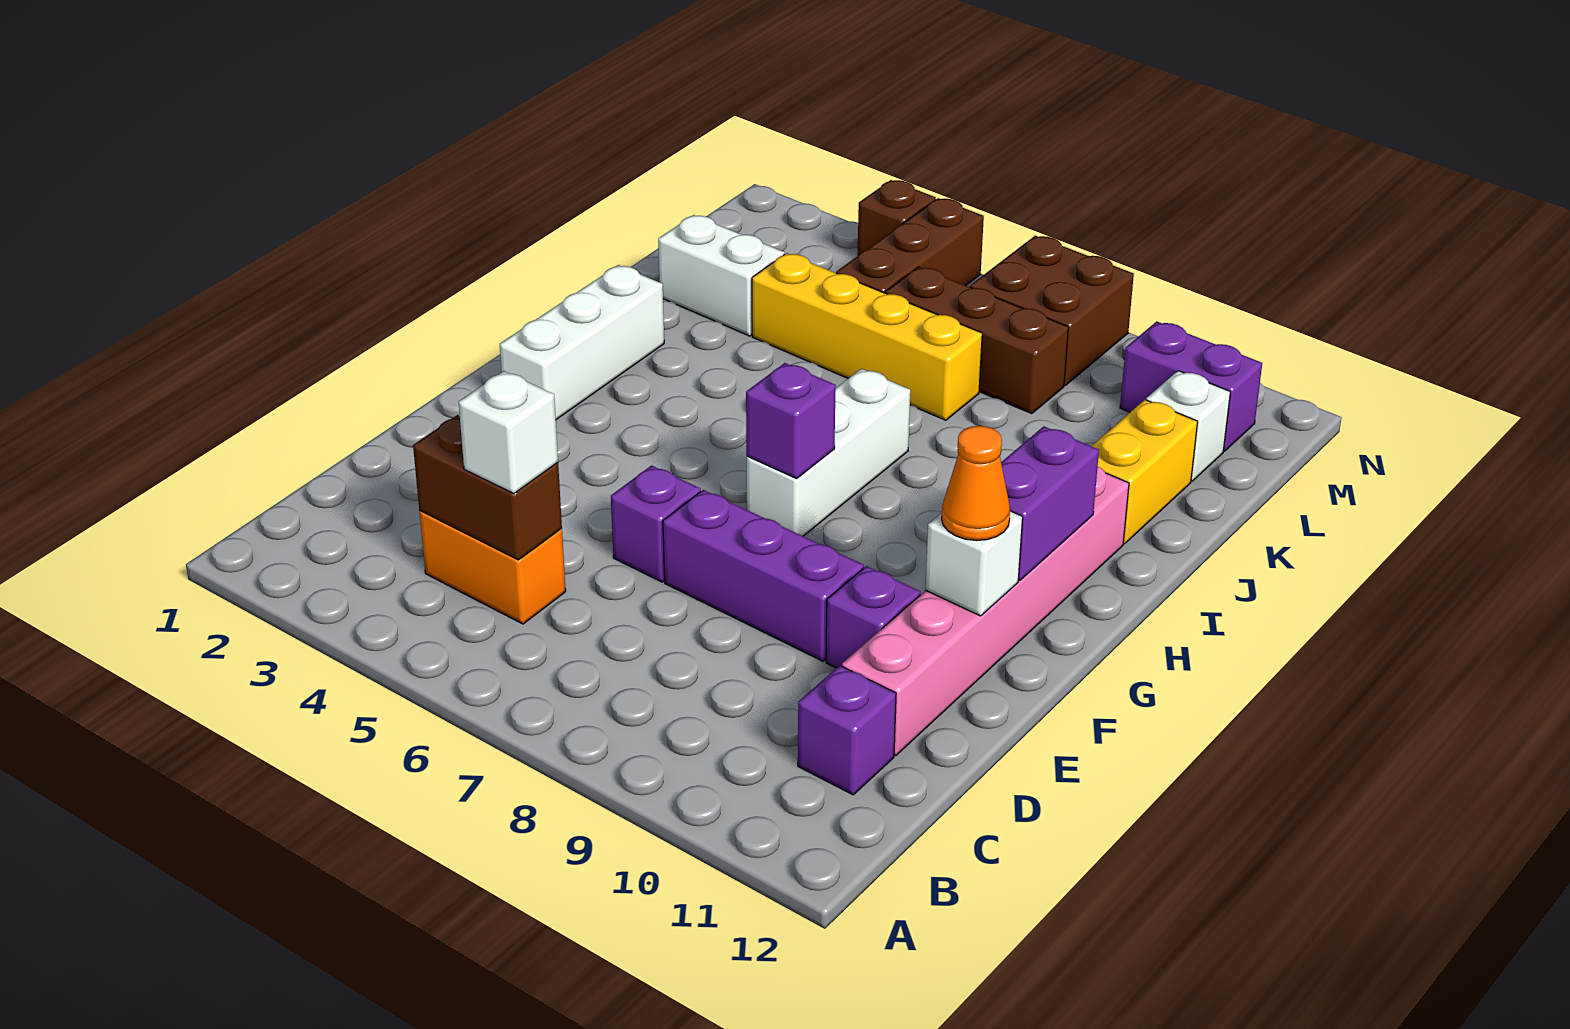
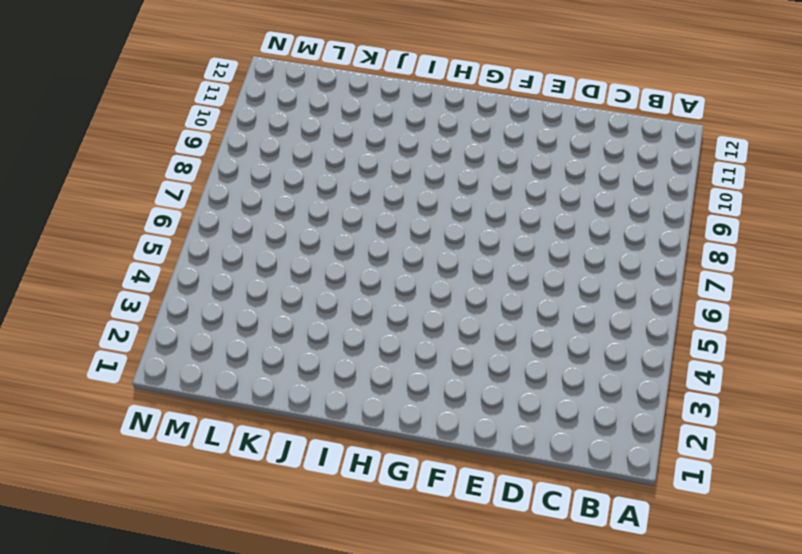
none -> orange brick C4:C5 level 1
none -> purple brick C11 level 1
none -> pink brick D11:I11 level 1

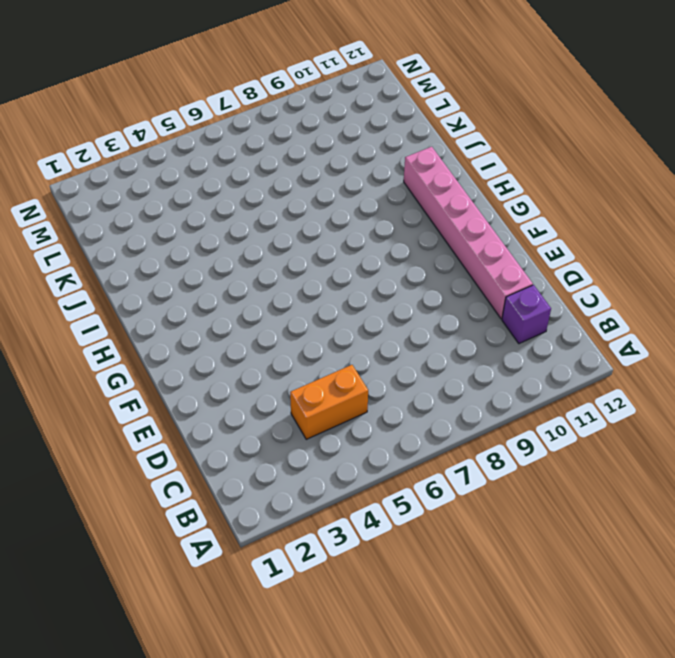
none -> purple brick E6 level 1
none -> purple brick E7:E9 level 1
none -> purple brick E10 level 1

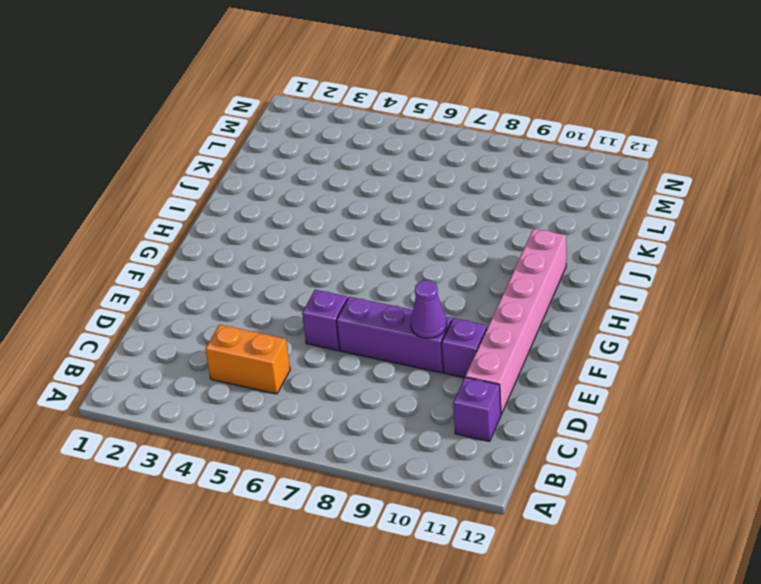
purple cone E9 level 2 -> none
none -> white brick G2:I2 level 1
none -> white brick G7:I7 level 1
none -> yellow brick J11:K11 level 1

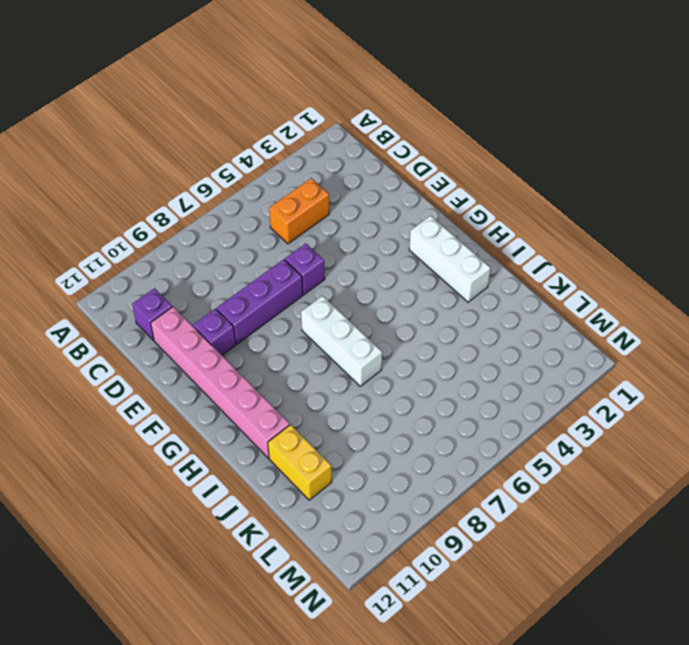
none -> white brick K2:K3 level 1
none -> yellow brick K4:K7 level 1
none -> brown brick L5:N5 level 1

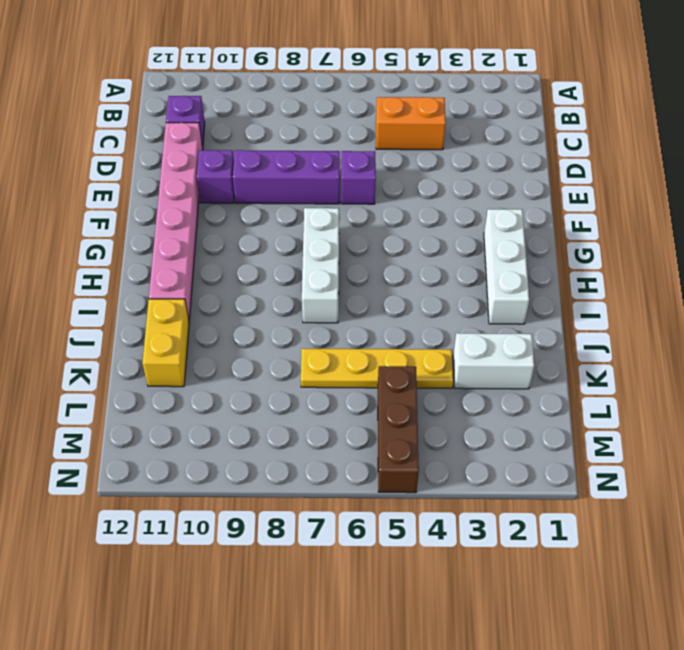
yellow plate K4:K7 level 1 -> yellow brick K4:K7 level 1
none -> brown brick L6:L8 level 1
none -> white brick L11 level 1
none -> brown brick M7:N8 level 1

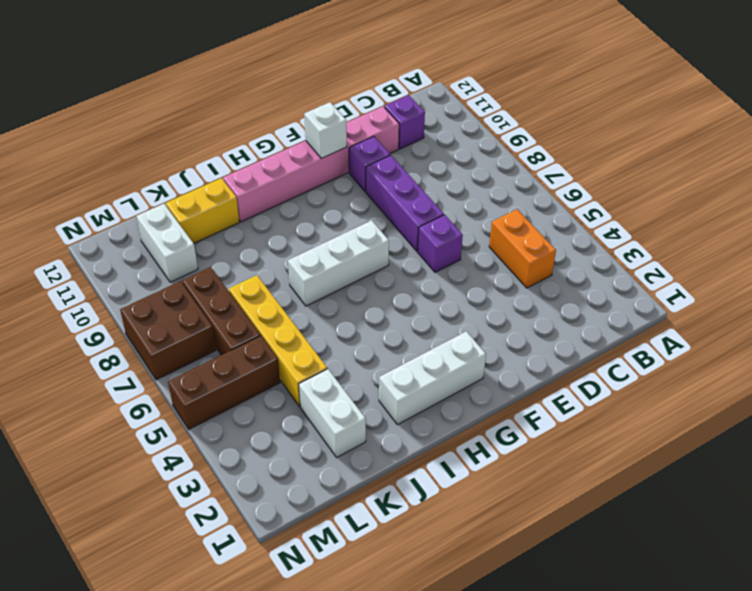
white brick L10:L11 level 1 -> white brick L11 level 1
none -> purple brick M10:M11 level 1
none -> brown brick N4 level 1
none -> brown brick C4:C5 level 2

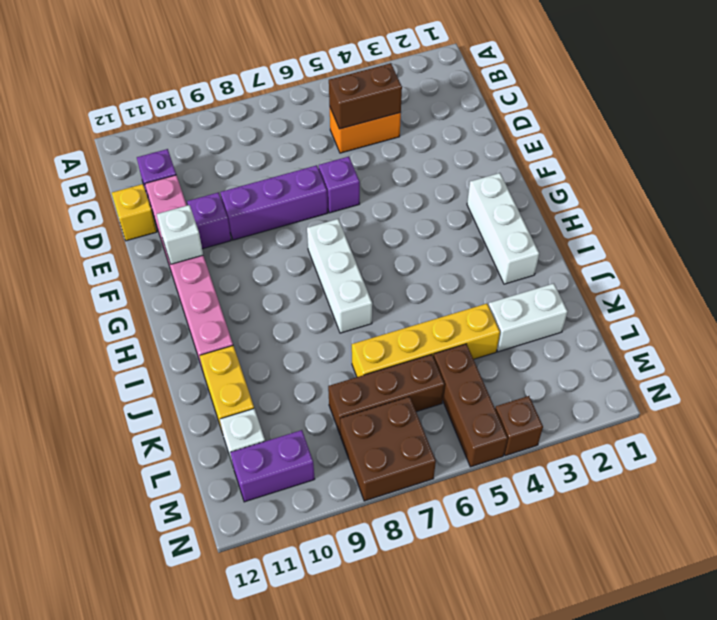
yellow brick D12 level 1 -> none
none -> purple brick G7 level 2
none -> purple brick G11:H11 level 2
none -> white brick C5 level 3

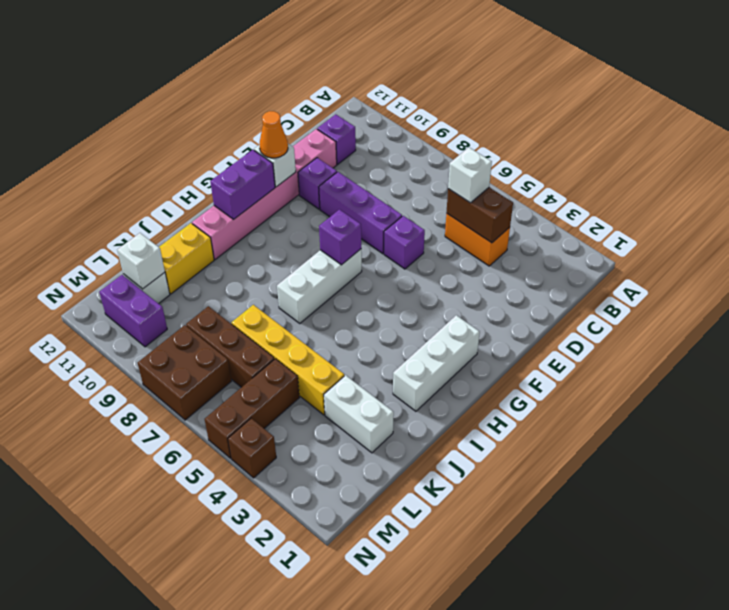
white brick L11 level 2 -> none

